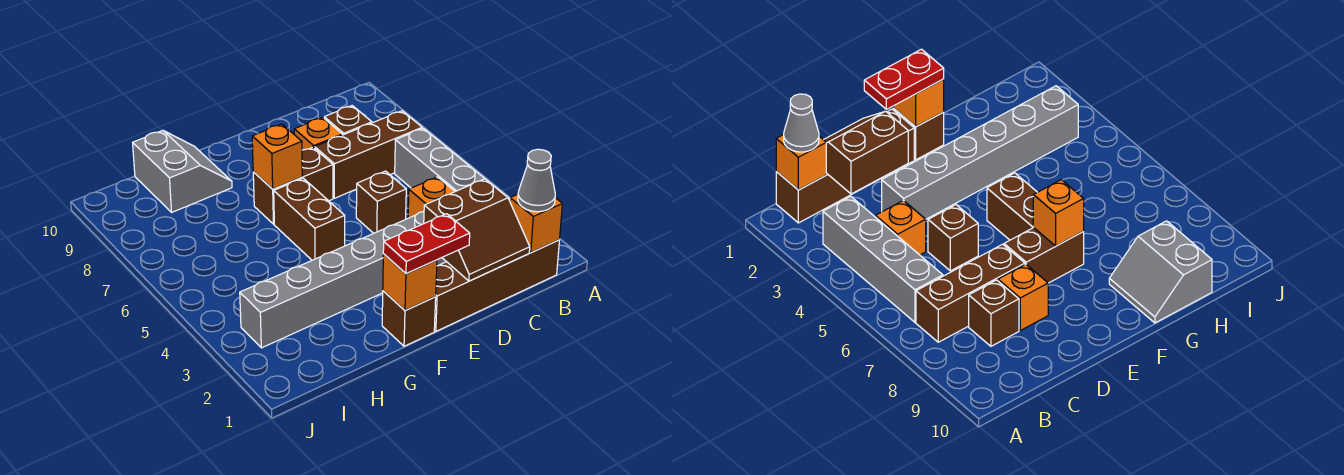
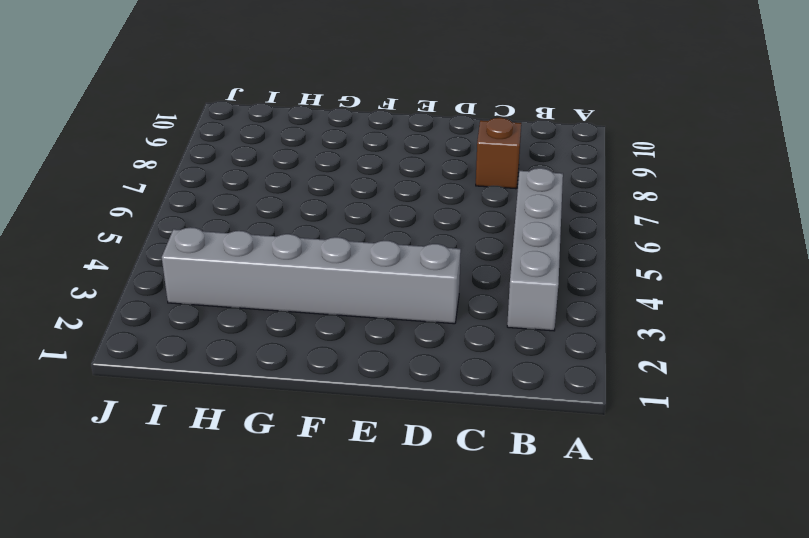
none -> brown brick B1:E1 level 1
none -> brown brick B7:D7 level 1
none -> orange brick C4 level 1

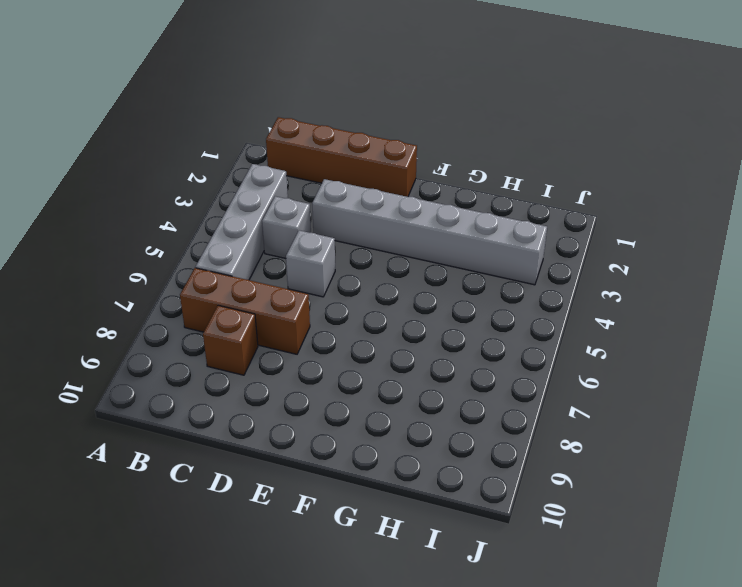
grey brick C4 level 1 -> orange brick C4 level 1
grey brick D5 level 1 -> brown brick D5 level 1
none -> orange brick D8 level 1
none -> brown brick E7:F7 level 1
none -> brown brick F1 level 1

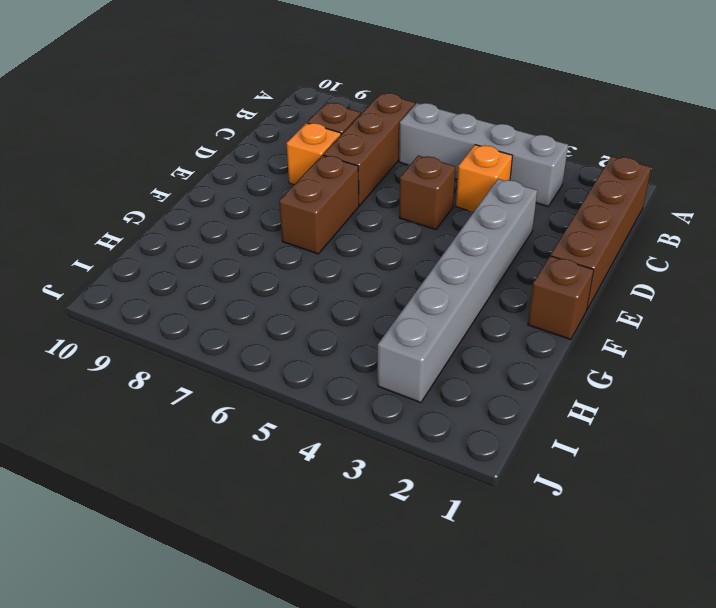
none -> brown brick F5:F6 level 1
none -> grey slope G9:H10 level 1 top H
none -> orange brick B1 level 2

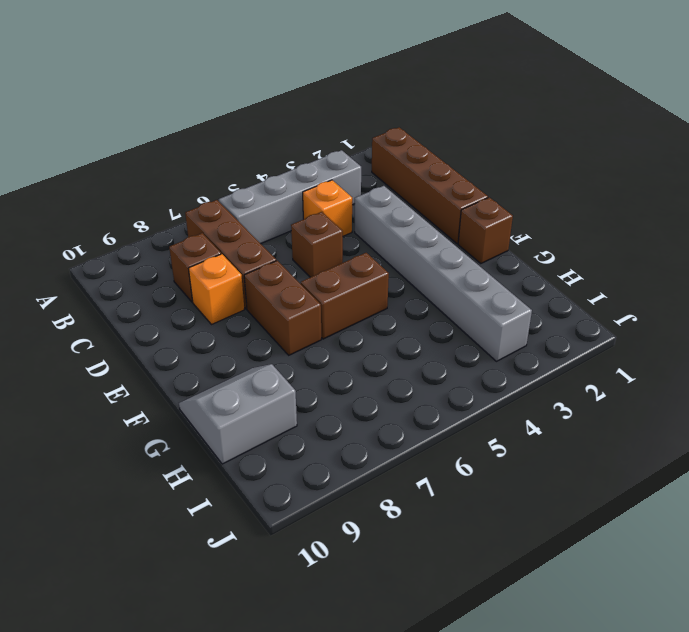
none -> orange brick B1 level 2
none -> brown slope C1:D2 level 2 top 2
none -> orange brick F1 level 2

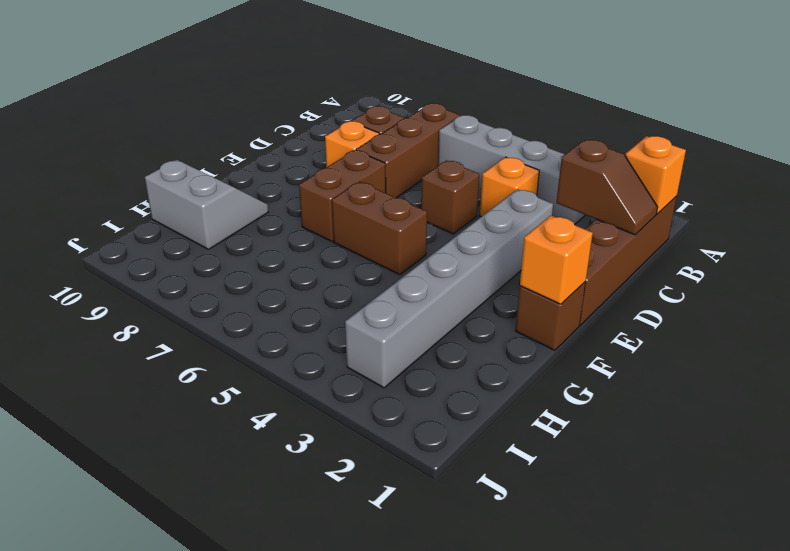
brown slope C1:C2 level 2 top 2 -> brown slope C1:D2 level 2 top 2
none -> orange brick F7 level 2
none -> grey cone B1 level 3
none -> red plate E1:F1 level 3

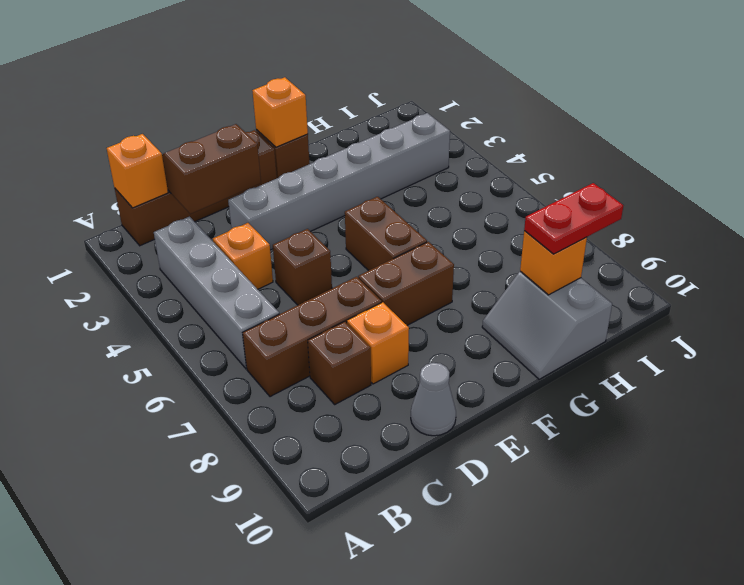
grey cone D10 level 1 -> grey cone B1 level 3
orange brick H9 level 2 -> orange brick F7 level 2
red plate H9:I9 level 3 -> red plate E1:F1 level 3

